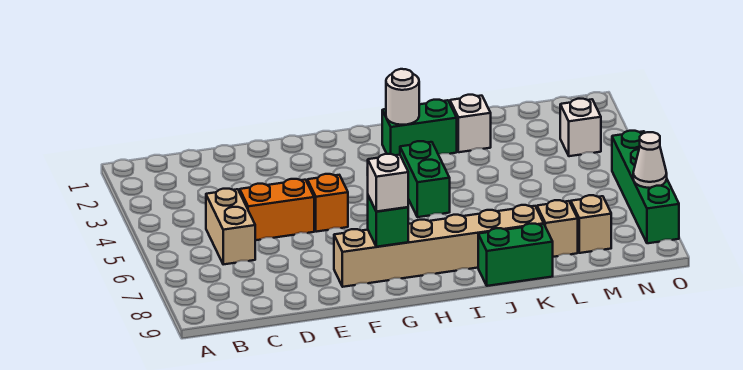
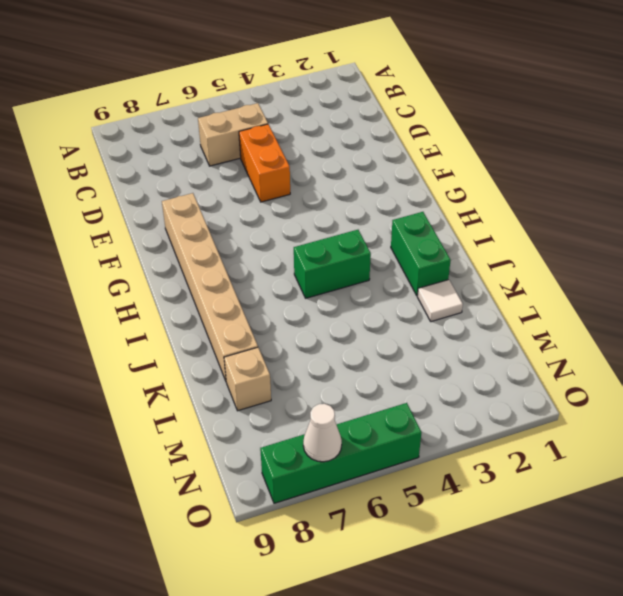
white tile K2 level 1 -> white brick K2 level 1
none -> orange brick F5 level 1
none -> green brick J9:K9 level 1
none -> tan brick M8 level 1

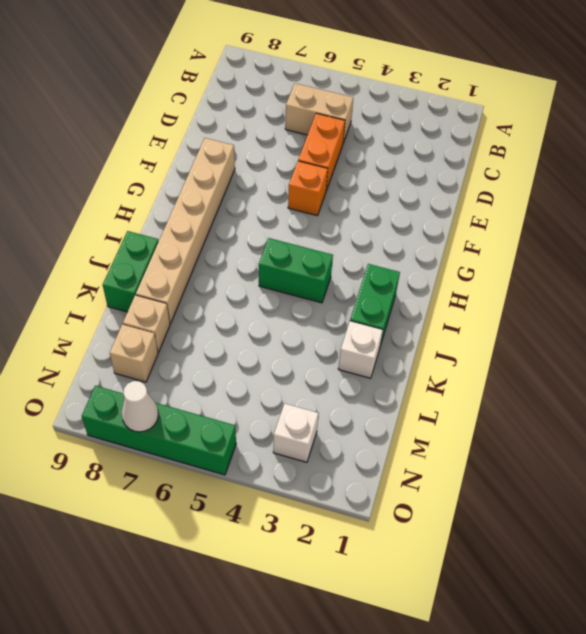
none -> green brick G8 level 2
none -> white round brick I2 level 2
none -> white brick G8 level 3

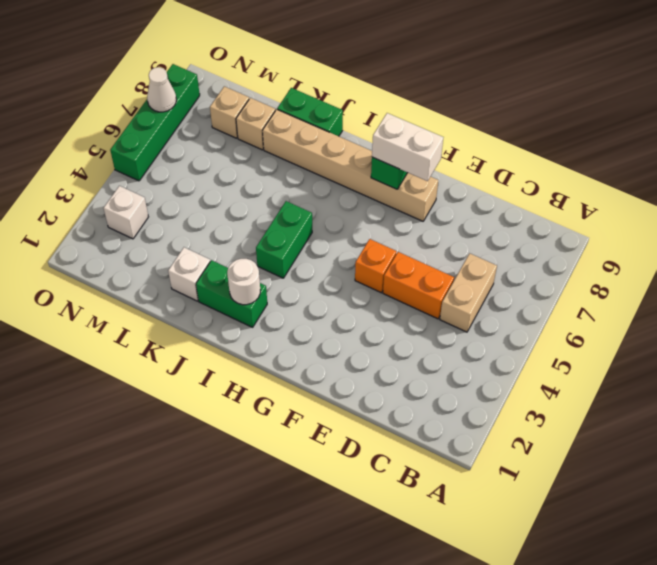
white brick F8:G8 level 3 -> white brick G8 level 3

